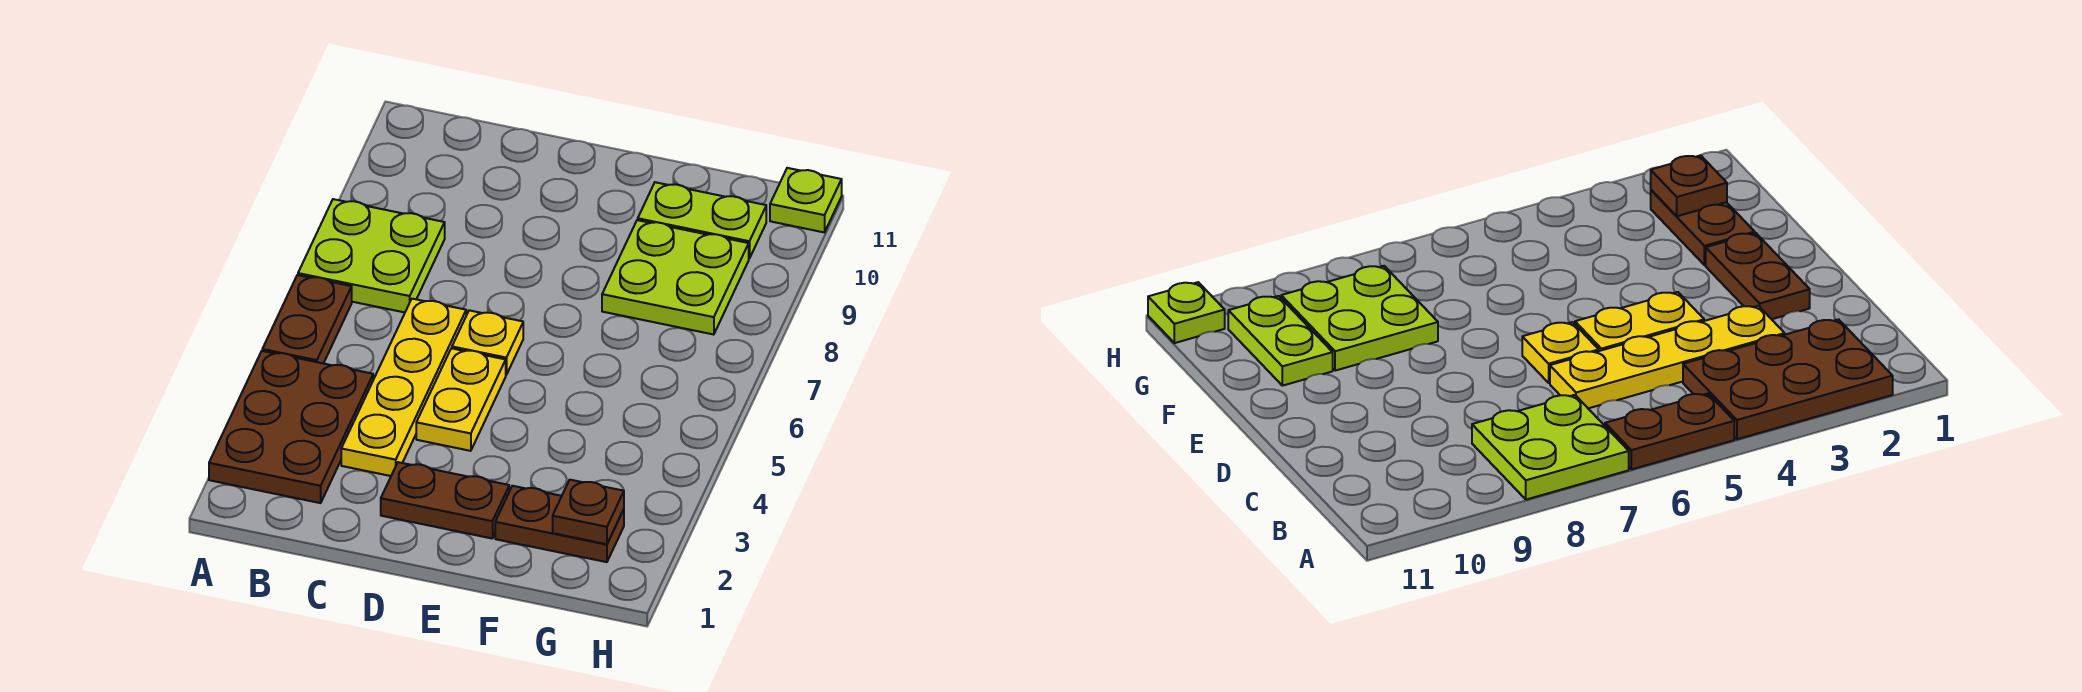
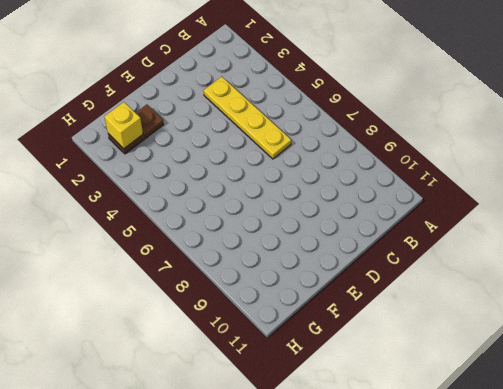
yellow brick G2 level 2 -> brown plate G2 level 2
none -> brown plate A2:B4 level 1
none -> brown plate A5:A6 level 1
none -> lime plate A7:B8 level 1

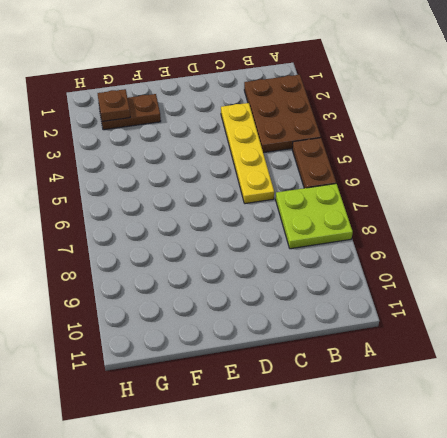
none -> brown plate D2:E2 level 1
none -> yellow plate D4:D5 level 1
none -> yellow plate D6 level 1

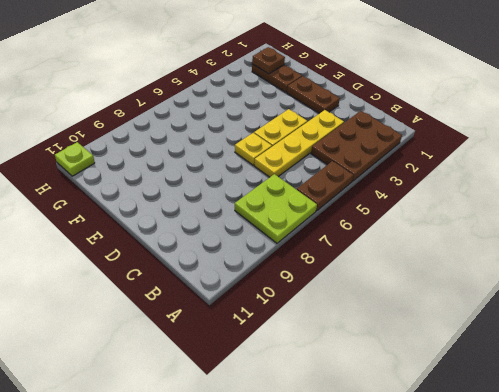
none -> lime plate F8:G9 level 1
none -> lime plate F10:G10 level 1

